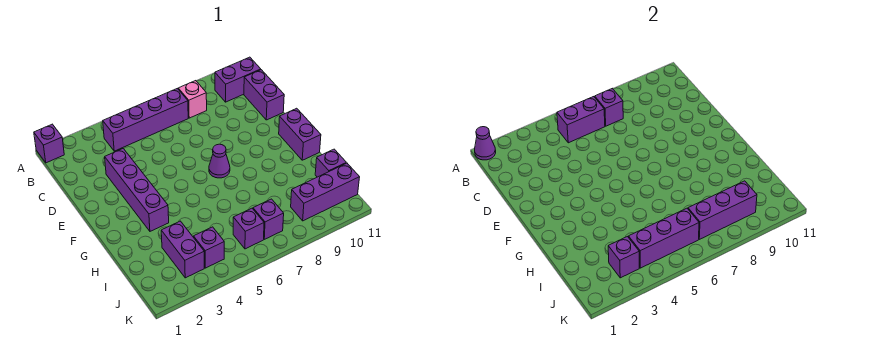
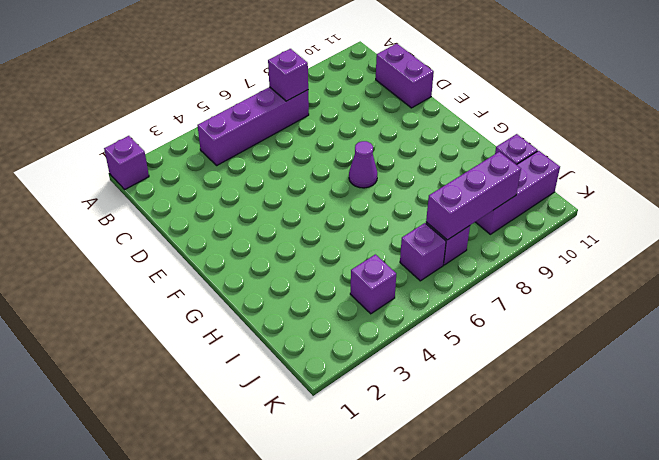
none -> pink brick B8 level 1
none -> purple brick B10:B11 level 1
none -> purple brick D3:G3 level 1

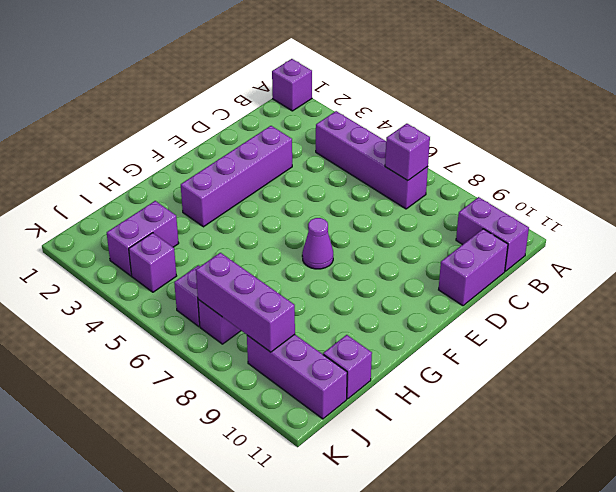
none -> pink brick B8 level 1
none -> purple brick F11:G11 level 1
none -> purple cone A1 level 2

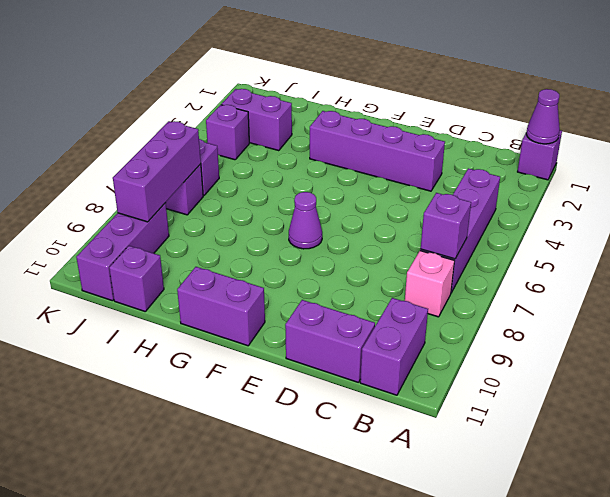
none -> purple brick B5:B6 level 2
none -> purple brick J3 level 2
none -> purple brick J4:J6 level 2

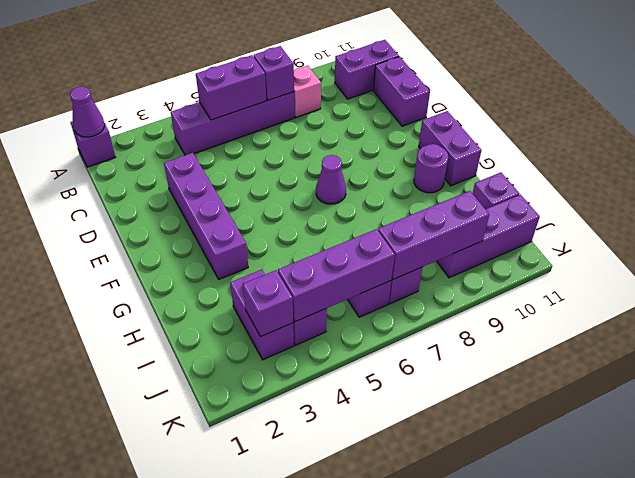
purple round brick G10 level 1 -> none

